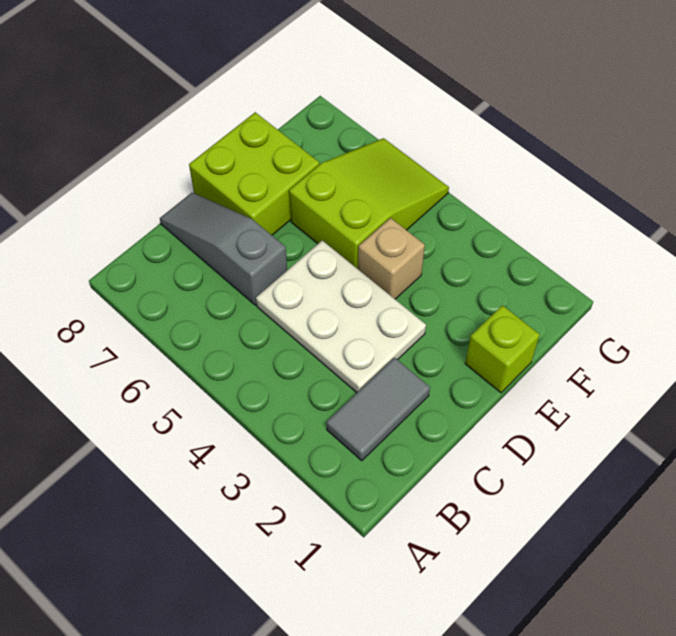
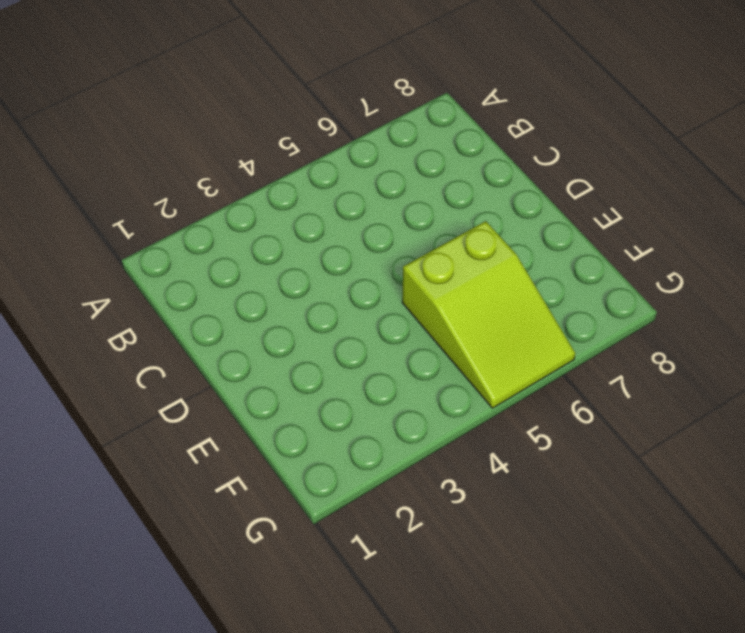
none -> grey tile B2:C2 level 1
none -> white plate C3:D5 level 1

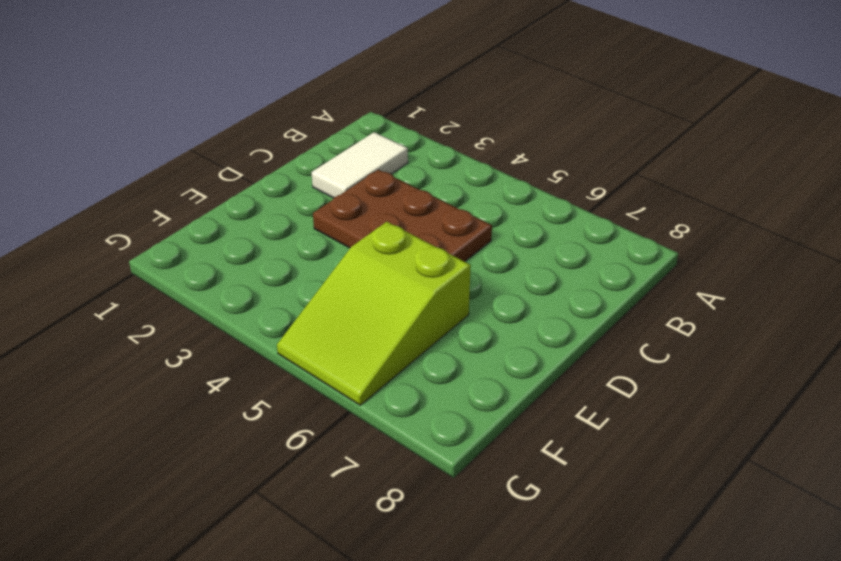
white tile B2:C2 level 1 -> grey tile B2:C2 level 1
brown plate C3:D5 level 1 -> white plate C3:D5 level 1
none -> grey slope C6:C8 level 1 top 6
none -> lime brick D7:E8 level 1

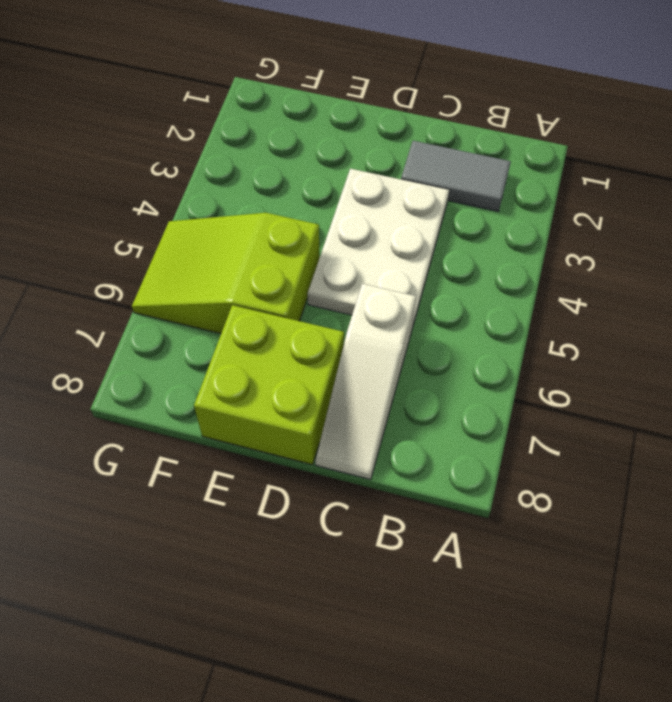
white slope C6:C8 level 1 top 6 -> grey slope C6:C8 level 1 top 6
none -> lime brick E1 level 1
none -> tan brick E4 level 1

